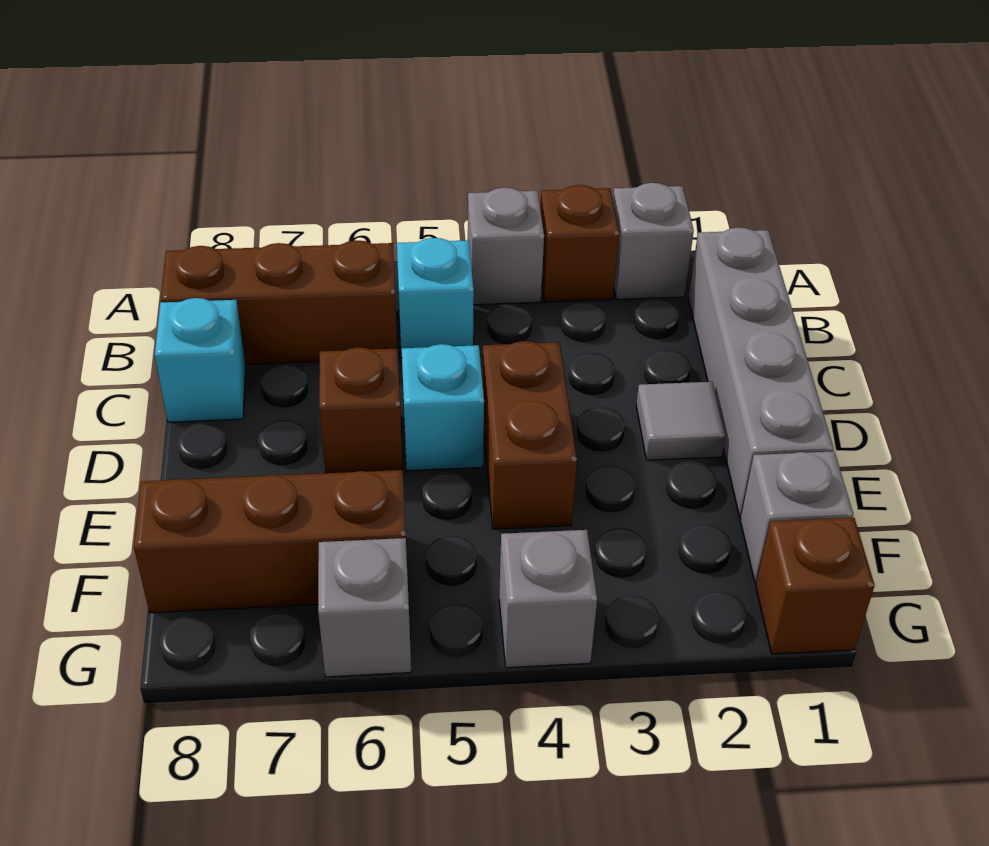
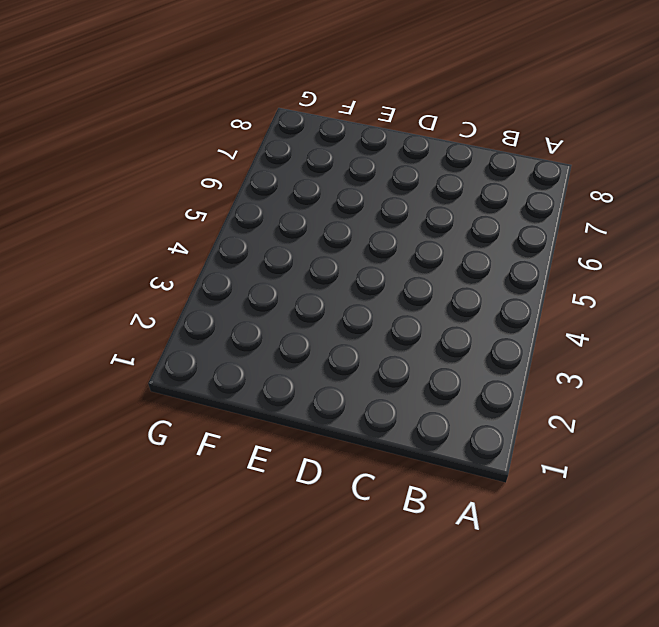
none -> grey brick A2 level 1
none -> brown brick A3 level 1
none -> grey brick A4 level 1

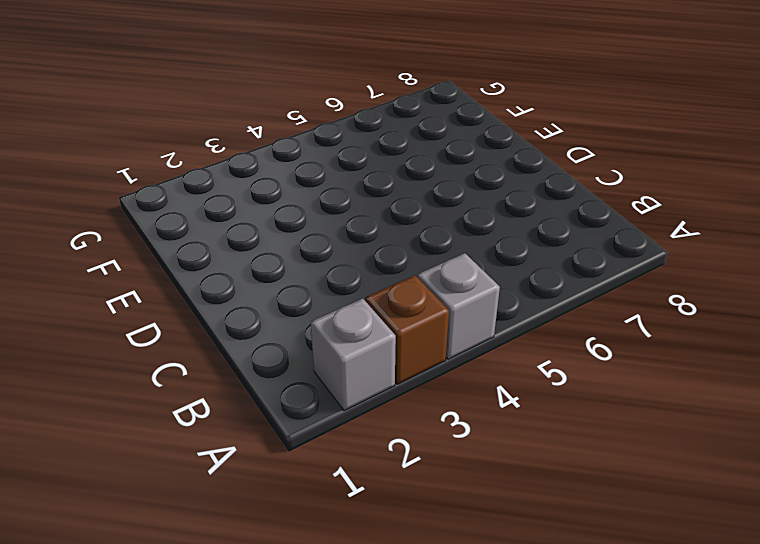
none -> grey brick B1:E1 level 1
none -> cyan brick B5 level 1
none -> brown brick B6:B8 level 1

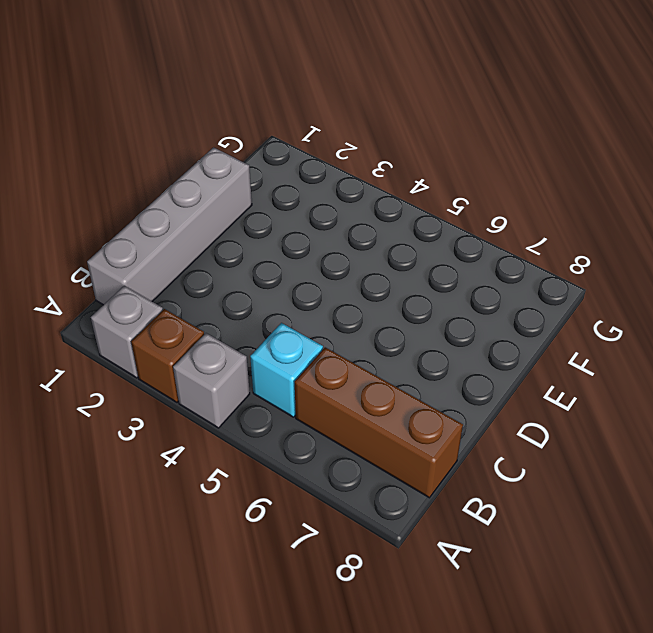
none -> cyan brick C8 level 1
none -> grey tile D2 level 1
none -> brown brick D4:E4 level 1

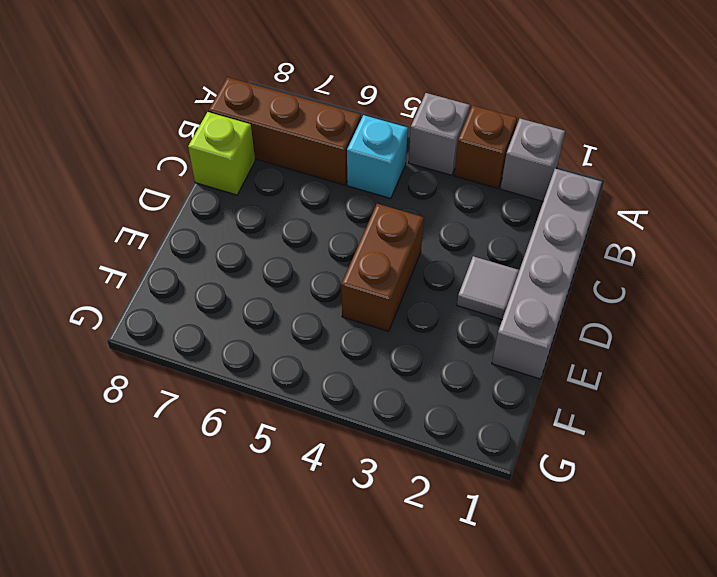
lime brick C8 level 1 -> cyan brick C8 level 1
none -> cyan brick D5 level 1
none -> brown brick D6 level 1
none -> grey brick F1 level 1

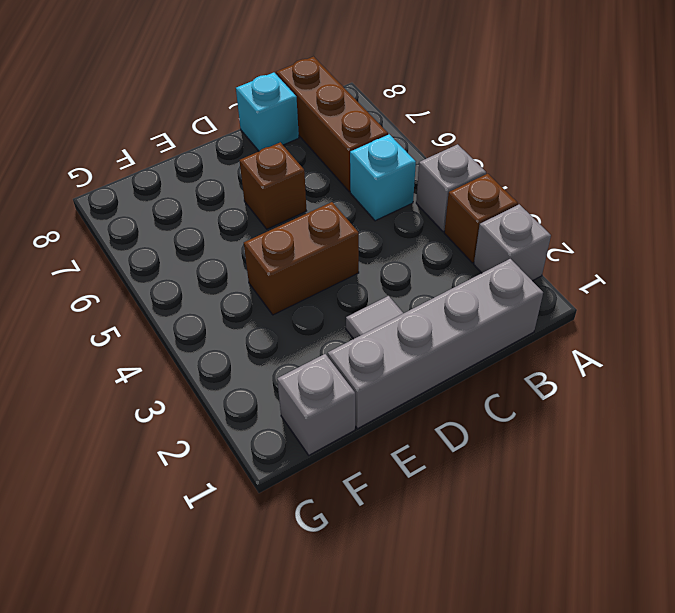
none -> cyan brick D5 level 1
none -> brown brick F6:F8 level 1
none -> brown brick G1 level 1

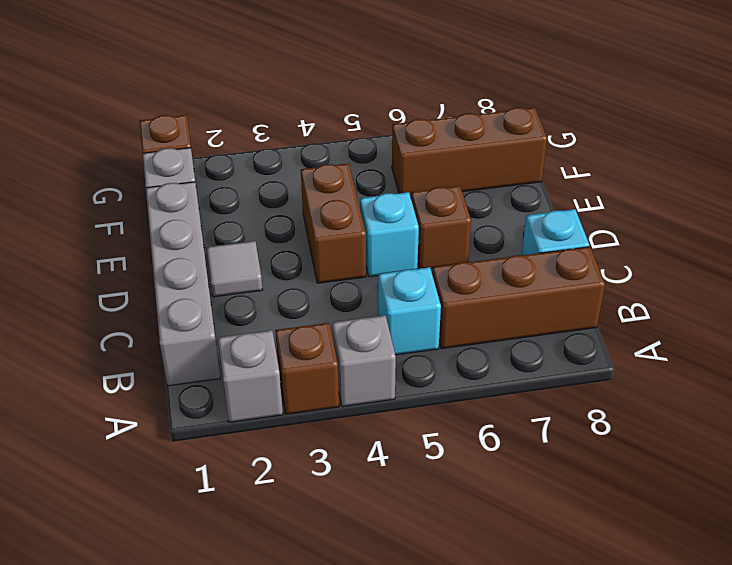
none -> grey brick G4 level 1
none -> grey brick G6 level 1

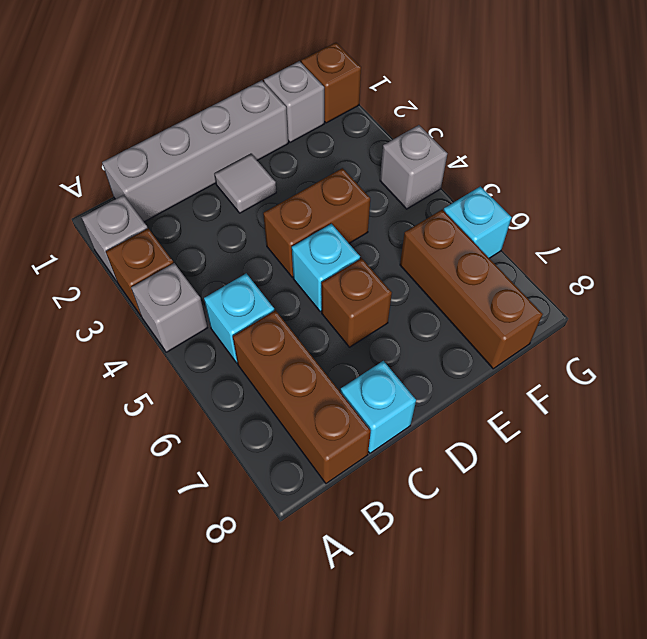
cyan brick G6 level 1 -> grey brick G6 level 1

